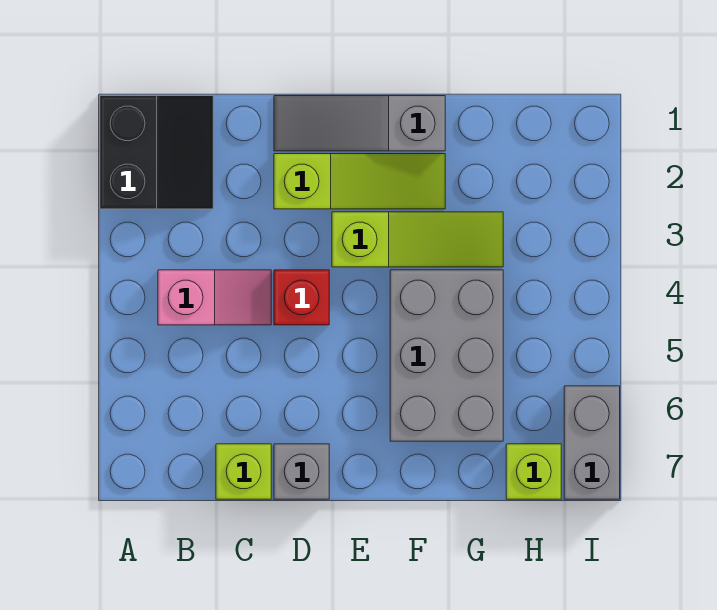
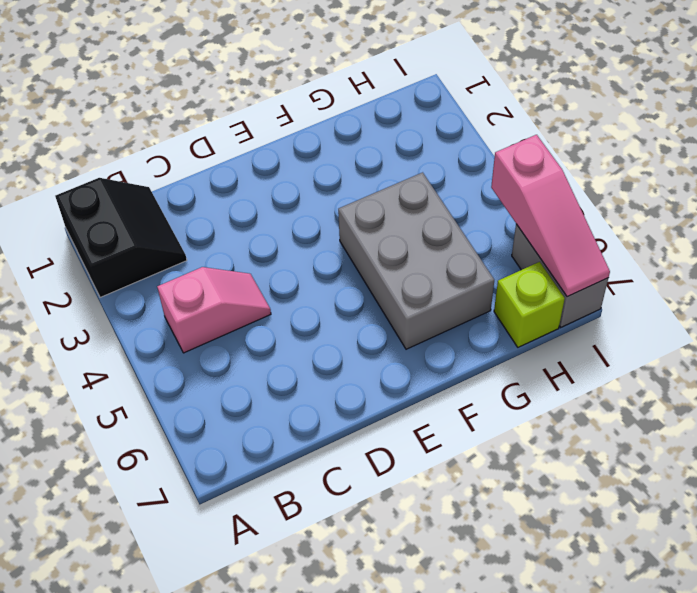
pink slope I5:I7 level 2 top 5 -> none
none -> lime brick C7 level 1
none -> grey slope D1:F1 level 1 top F

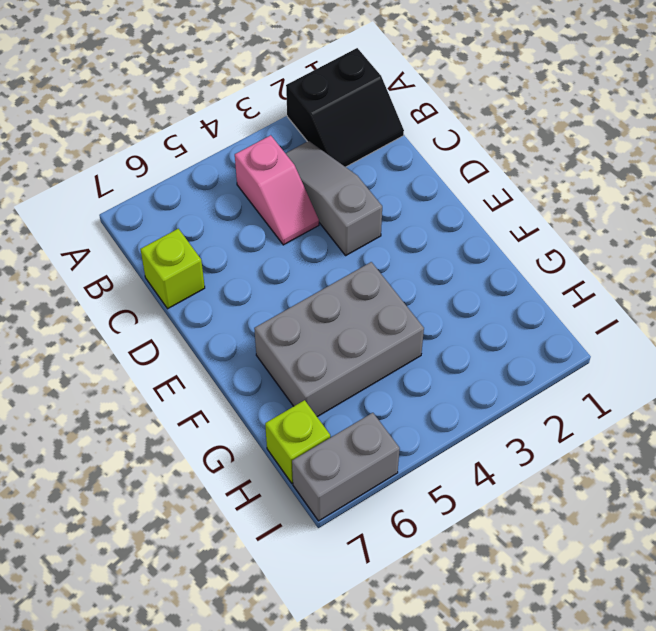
grey slope B3:D3 level 1 top D -> grey slope D1:F1 level 1 top F
none -> lime slope D2:F2 level 1 top D
none -> red brick D4 level 1

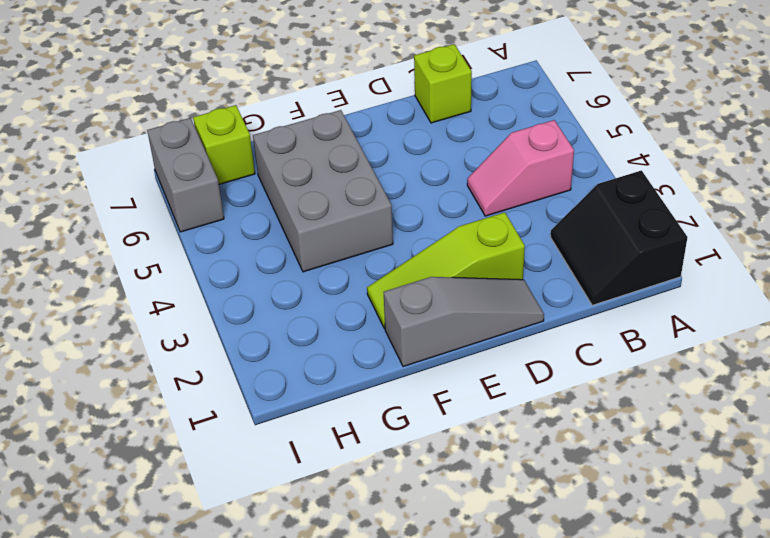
none -> red brick D4 level 1
none -> grey brick D7 level 1

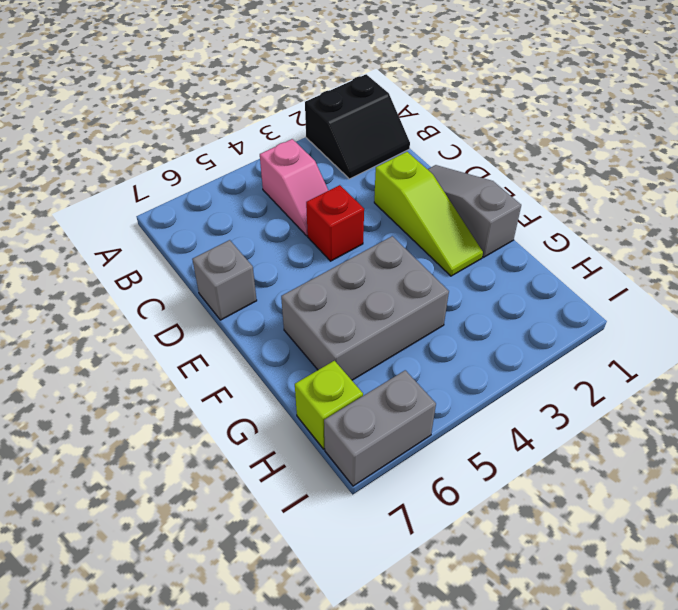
none -> lime brick C7 level 1
none -> lime slope E3:G3 level 1 top E

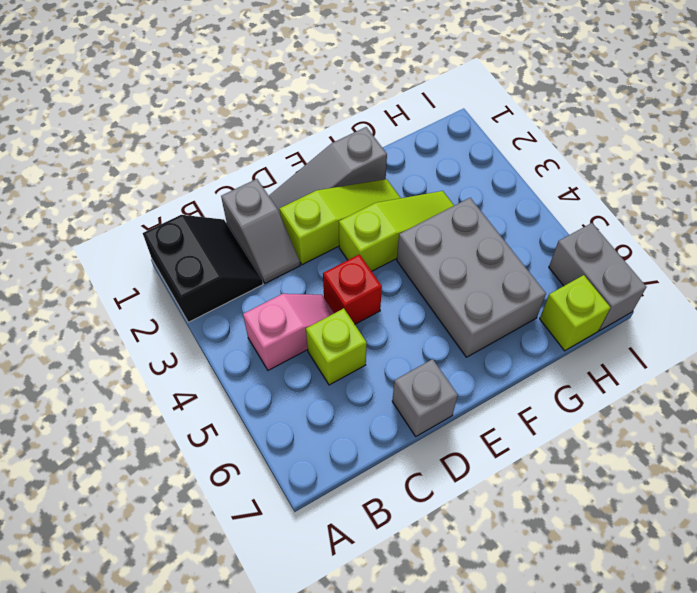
grey slope C1:C2 level 1 top 1 -> none
lime brick C5 level 1 -> lime brick C7 level 1

